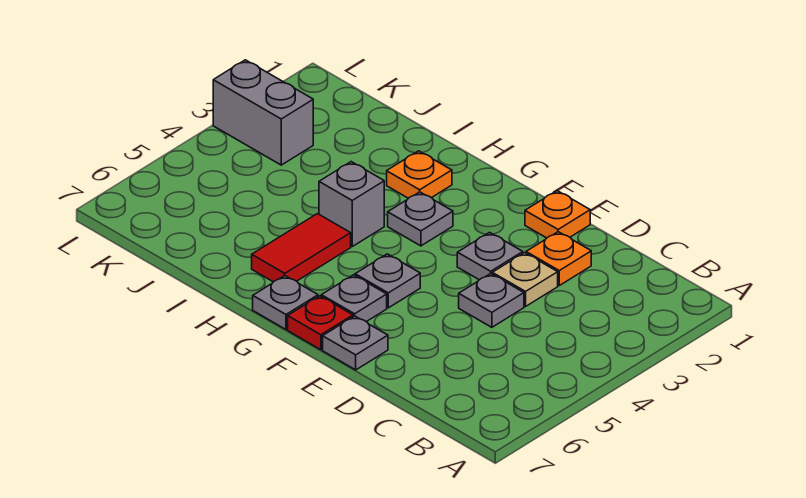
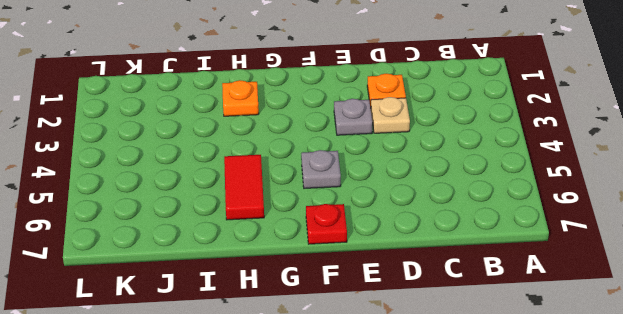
none -> grey plate D4 level 1
none -> orange plate E1 level 1
none -> grey plate E7 level 1

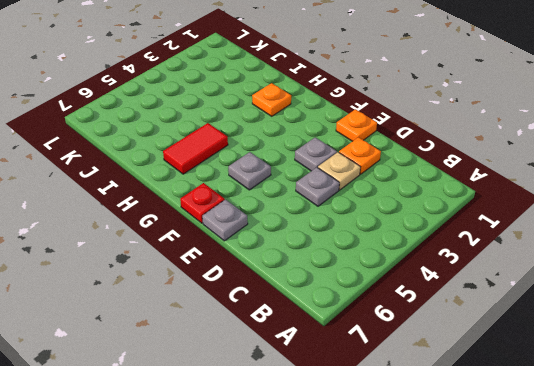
none -> grey plate F6 level 1
none -> grey plate G3 level 1
none -> grey plate G7 level 1

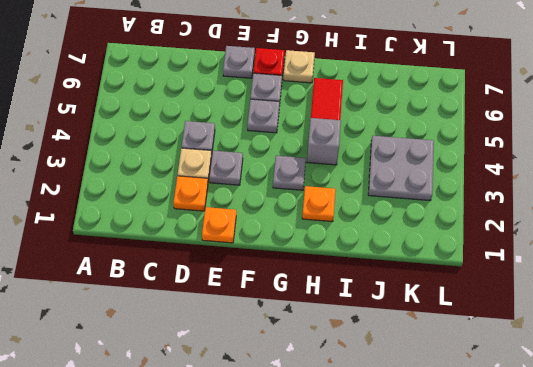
tan plate G7 level 1 -> grey plate G7 level 1
grey plate J3:K4 level 1 -> grey brick K3:L3 level 1

